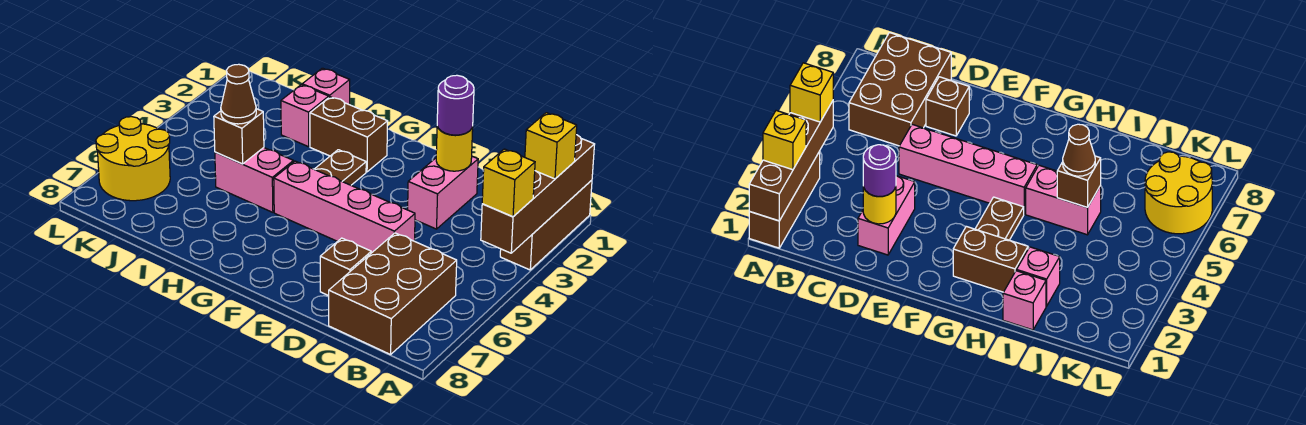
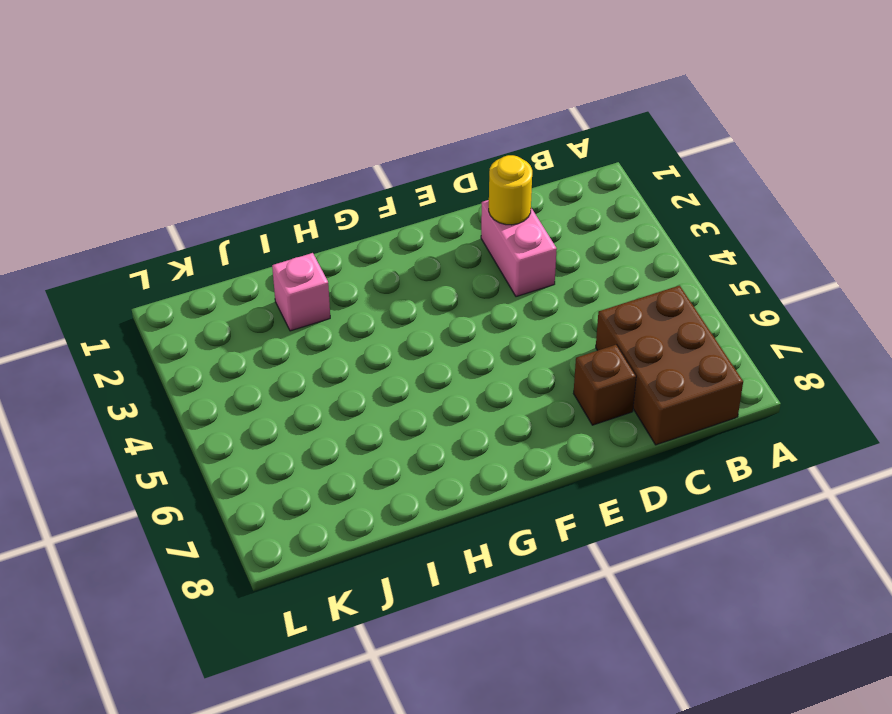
none -> brown brick A1:A3 level 1
none -> pink brick D5:G5 level 1
none -> brown brick G2:H2 level 1

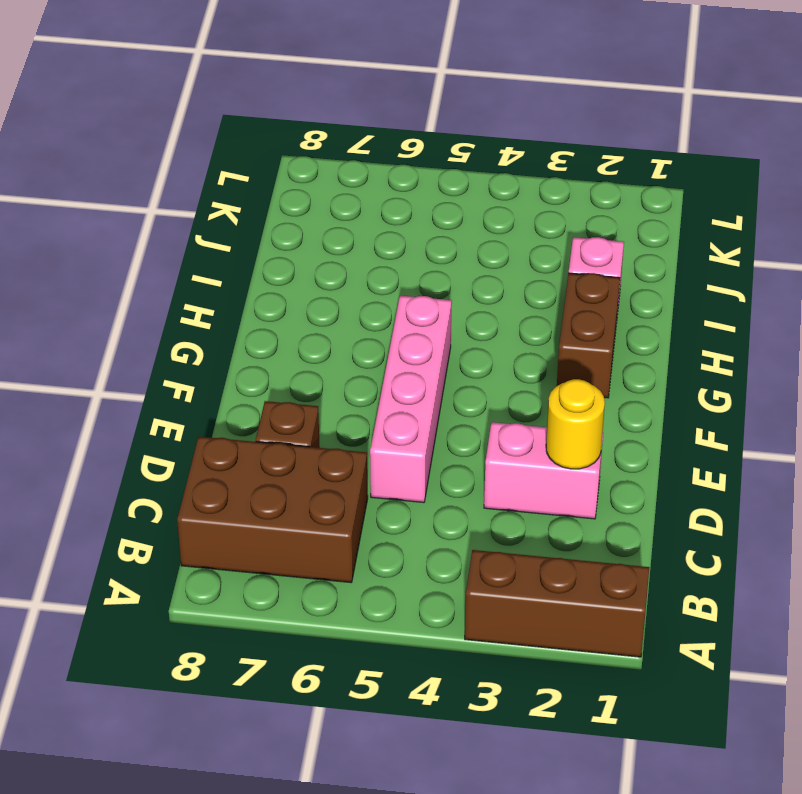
none -> brown plate G3:G4 level 1
none -> pink brick H5:I5 level 1
none -> pink brick I1 level 1

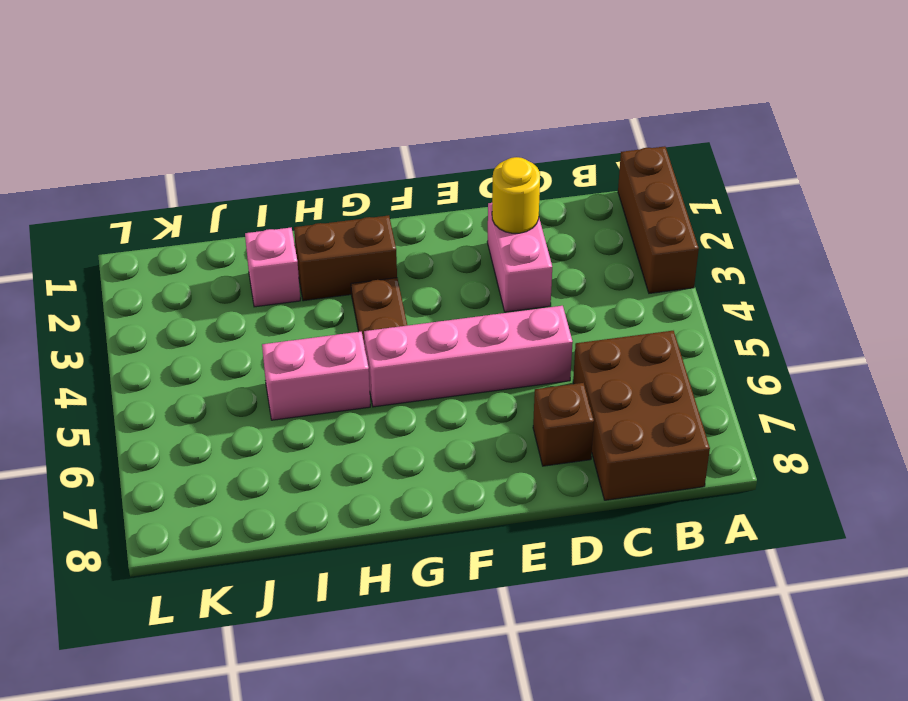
none -> pink brick I1 level 1
none -> yellow round brick K6:L7 level 1
none -> brown brick A1:A4 level 2

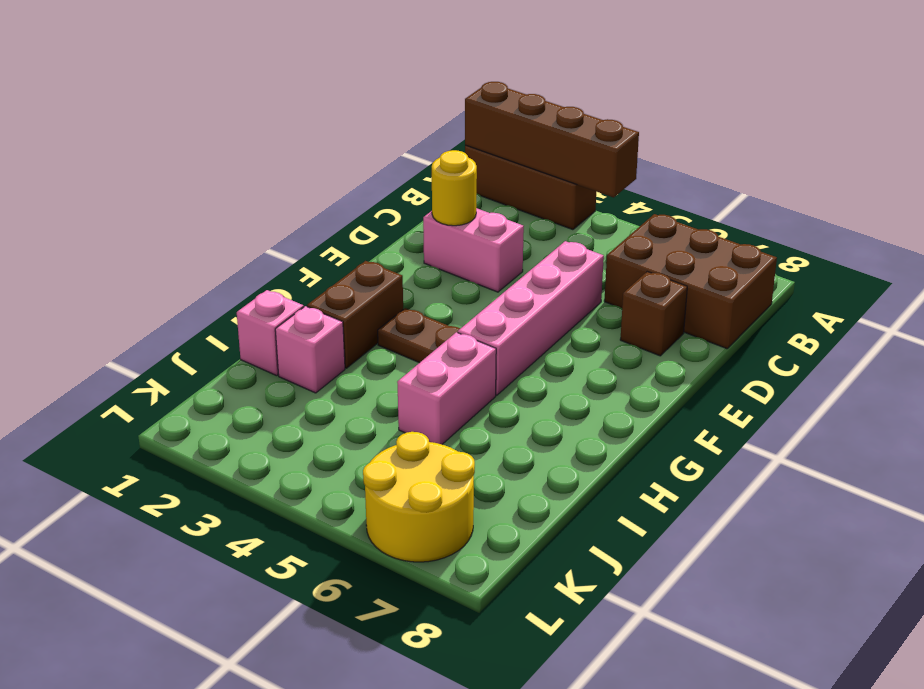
none -> brown brick I5 level 2
none -> yellow brick A2 level 3
none -> yellow brick A4 level 3

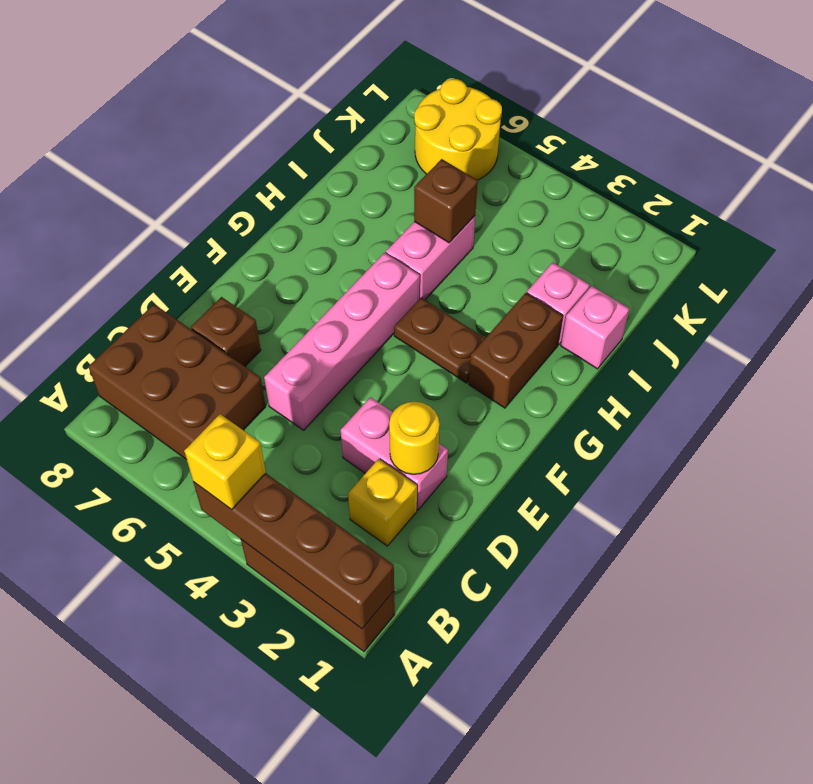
yellow brick C2 level 1 -> yellow brick A2 level 3
none -> purple round brick D2 level 3
none -> brown cone I5 level 3

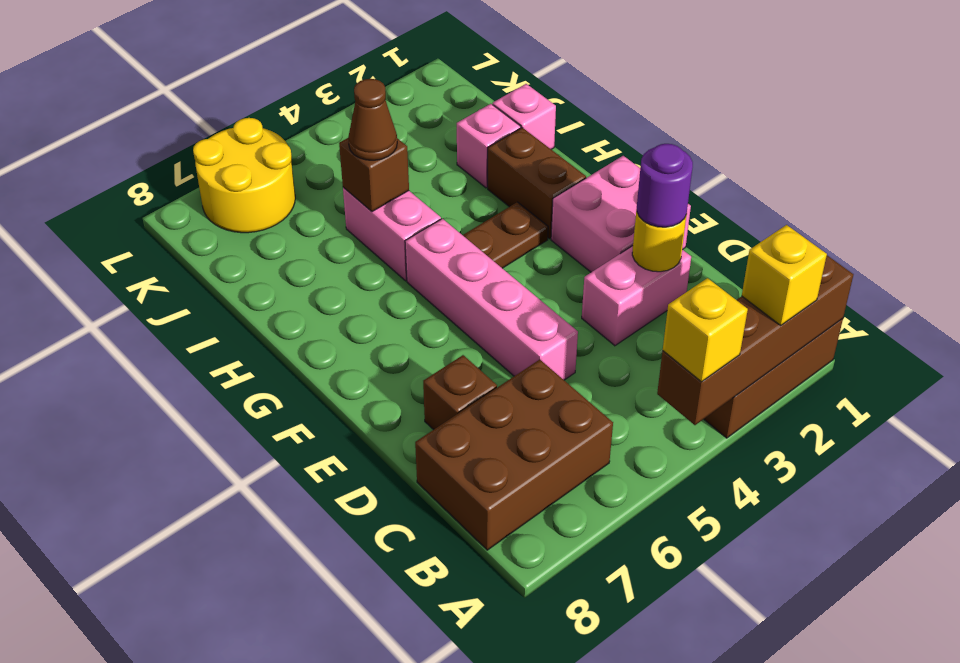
pink brick E1:F2 level 1 -> none

